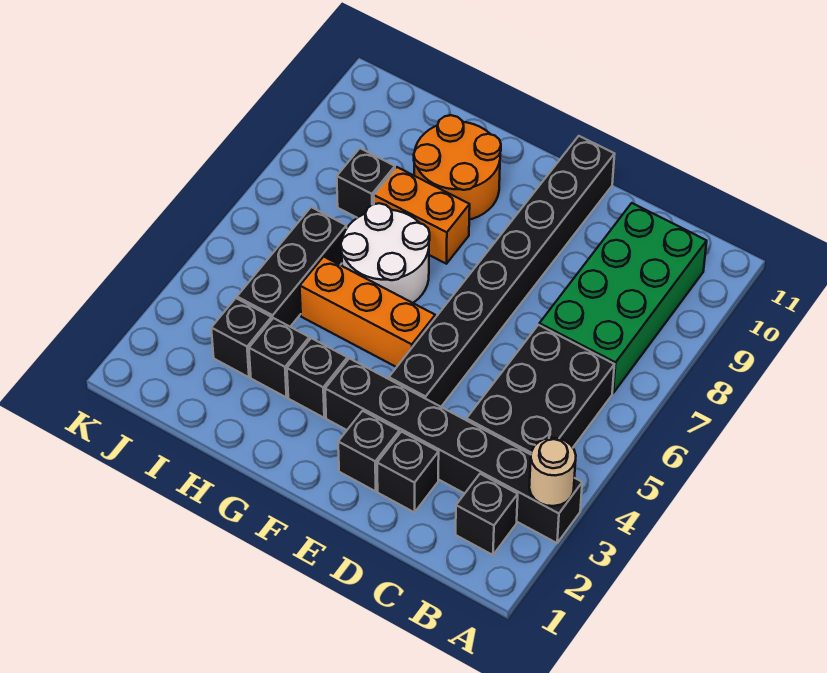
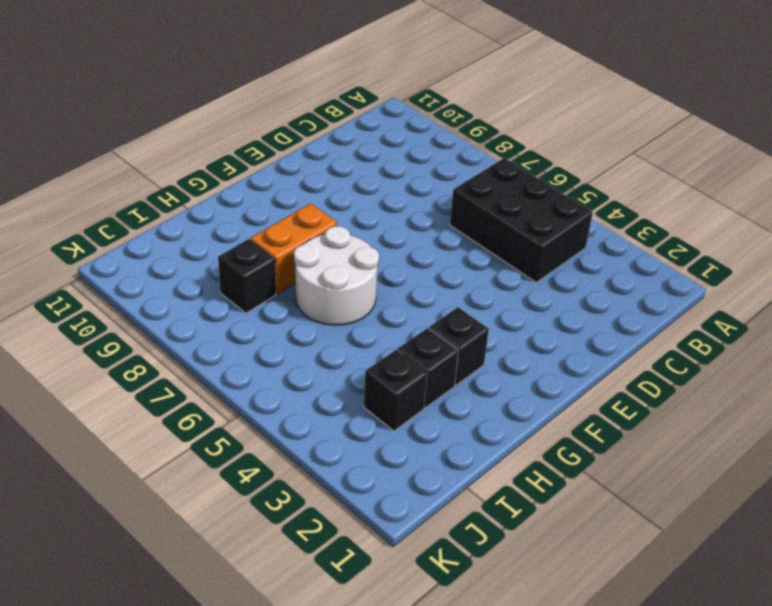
none -> black brick A3:F3 level 1
none -> black brick B2 level 1
none -> green brick B7:C10 level 1

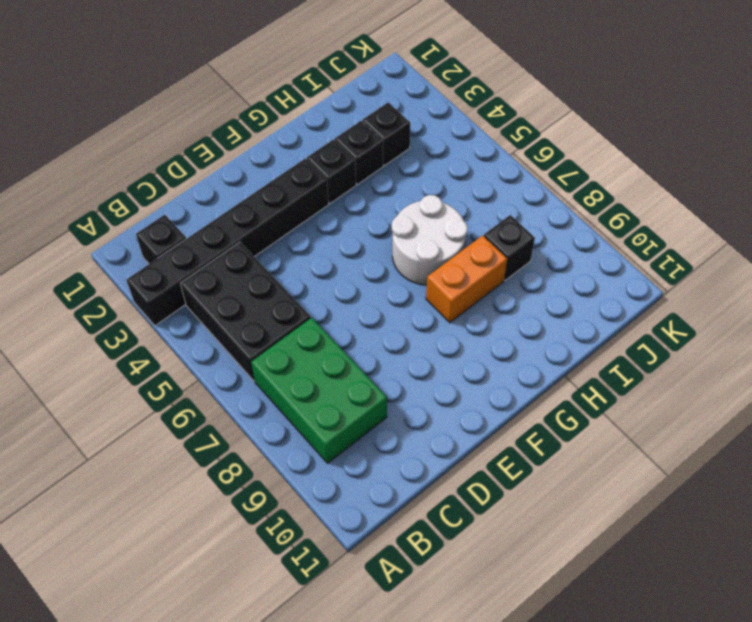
green brick B7:C9 level 1 -> green brick B7:C10 level 1
none -> black brick D2 level 1
none -> black brick E2 level 1
none -> black brick E4:E11 level 1

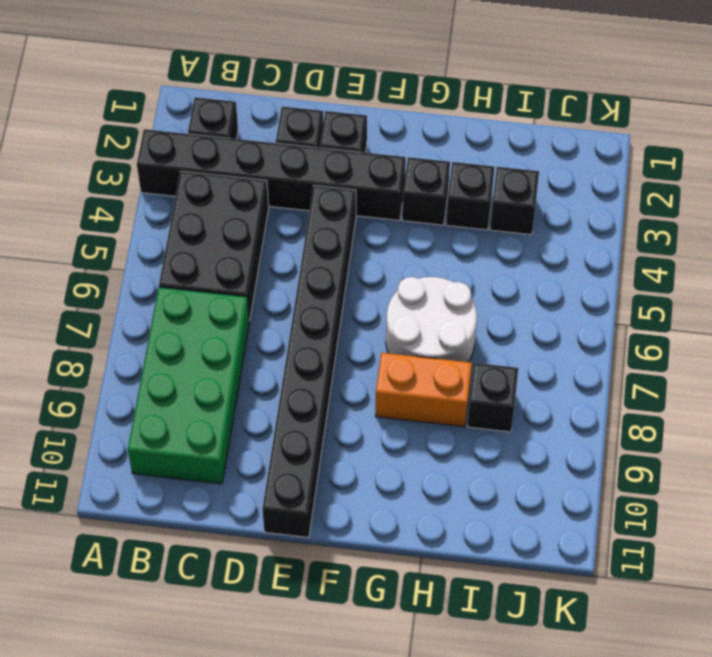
none -> orange brick F5:H5 level 1
none -> orange round brick G9:H10 level 1
none -> black brick I4:I6 level 1

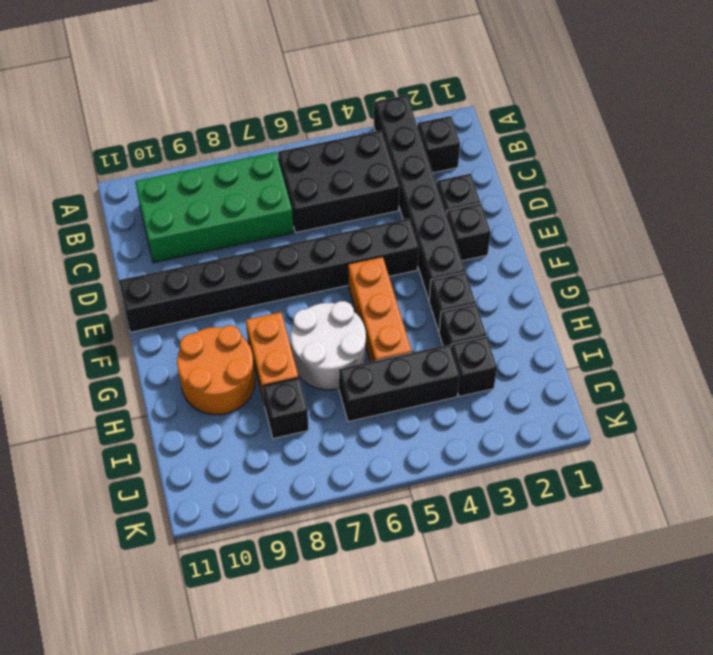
none -> tan round brick A3 level 2

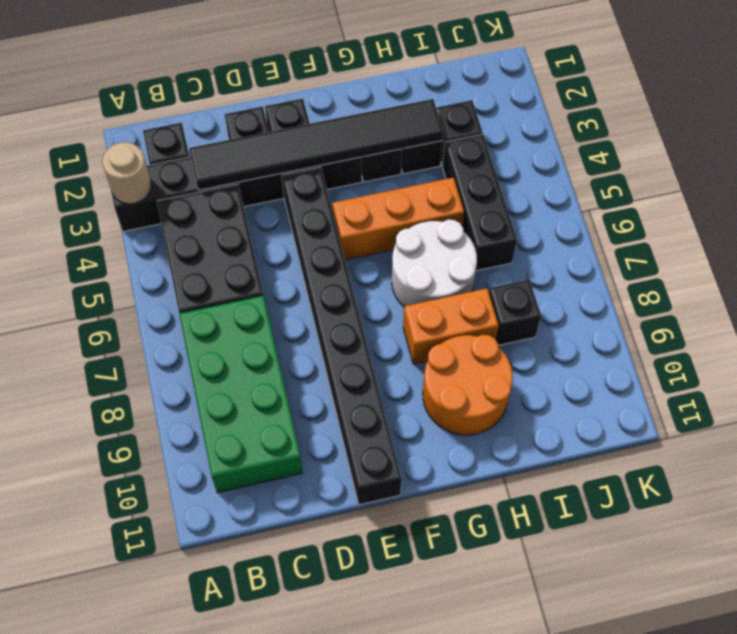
black tile C3:H3 level 2 -> none

